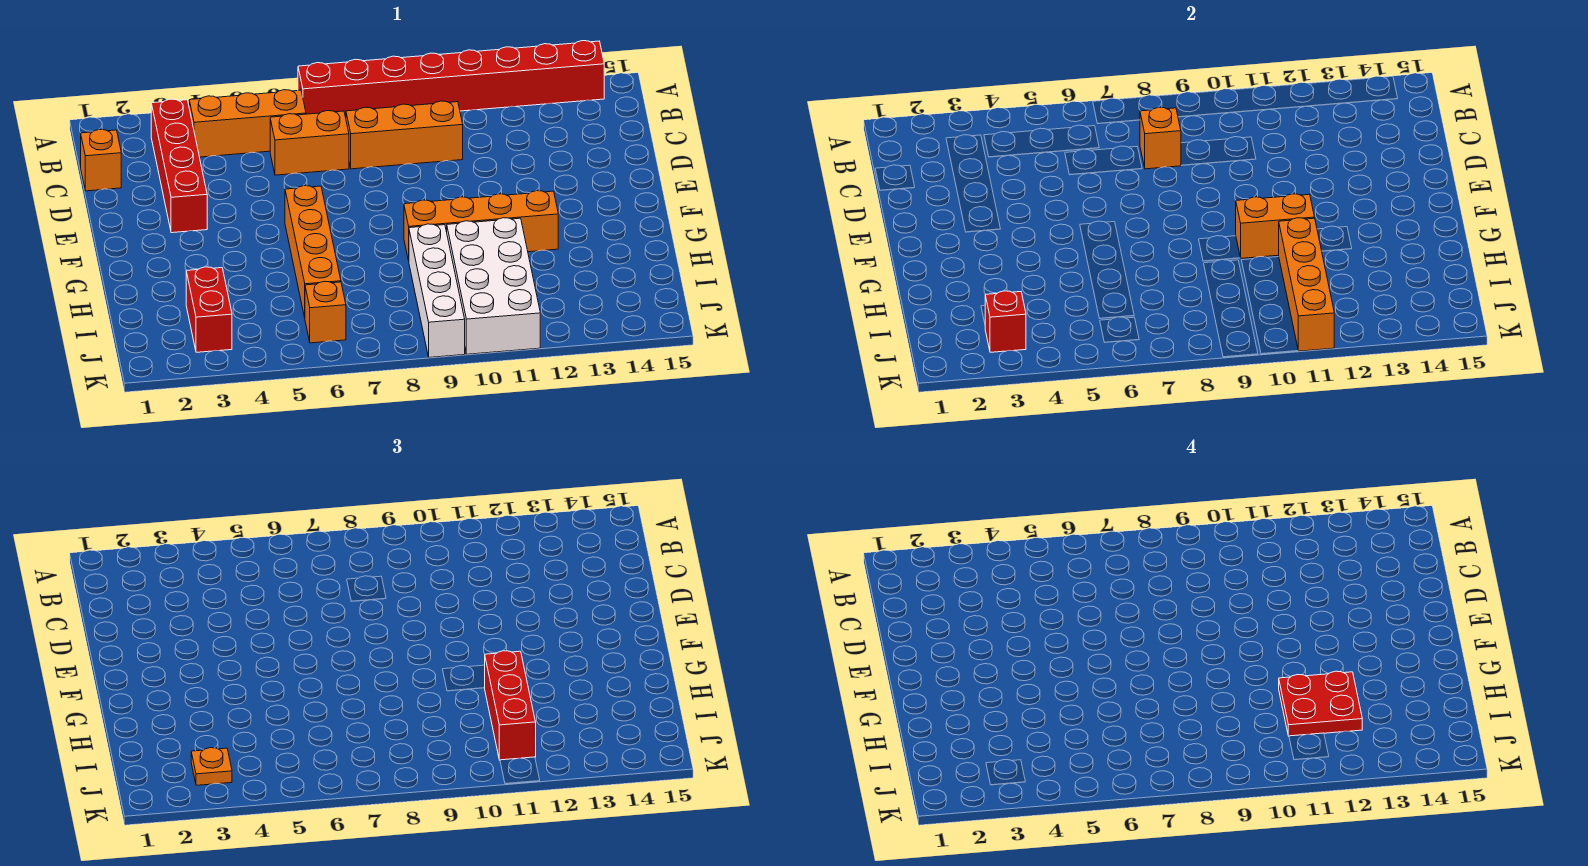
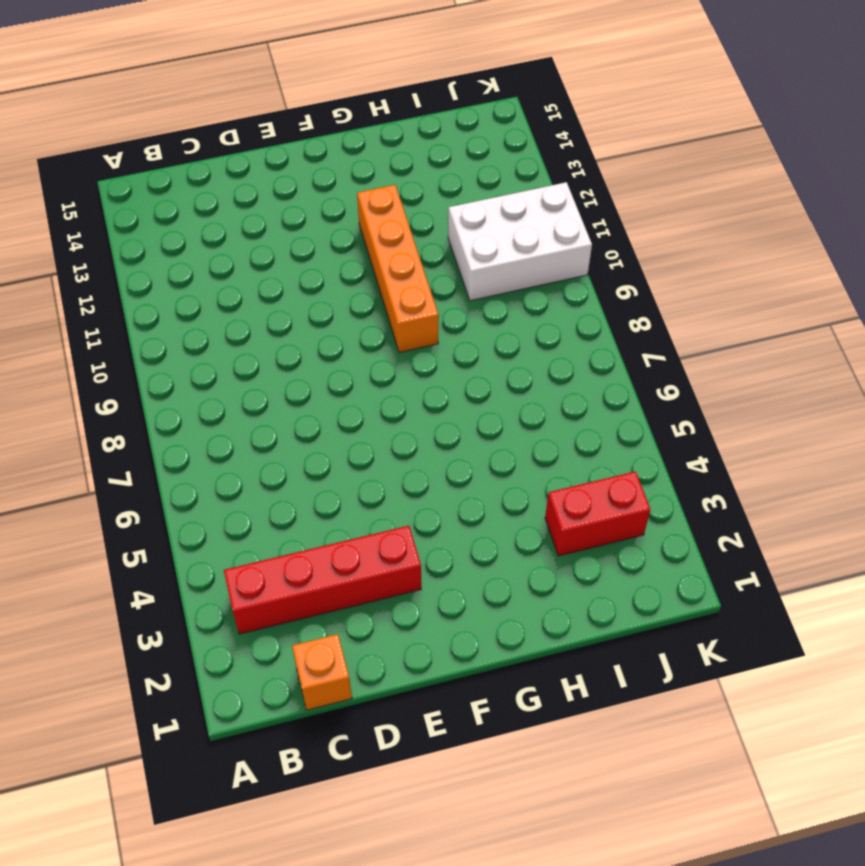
white brick I10:K11 level 1 -> white brick H10:K11 level 1
none -> red brick A7:A14 level 1
none -> orange brick B4:B6 level 1
none -> orange brick C6:C7 level 1

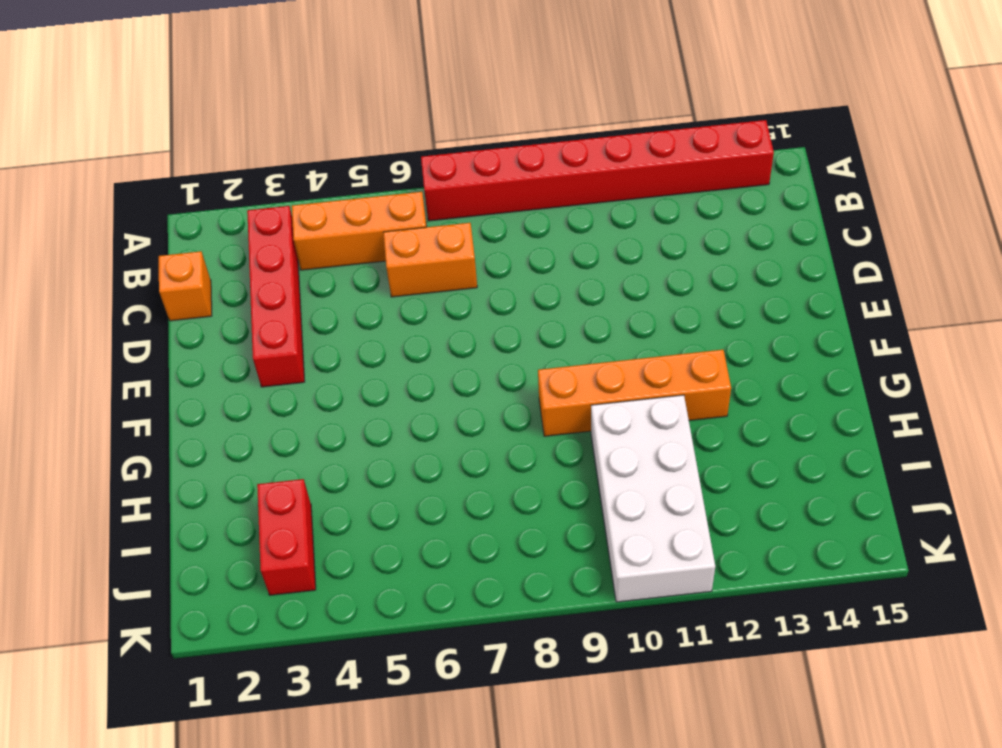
none -> orange brick C8:C10 level 1
none -> orange brick F6:I6 level 1
none -> white brick H9:K9 level 1

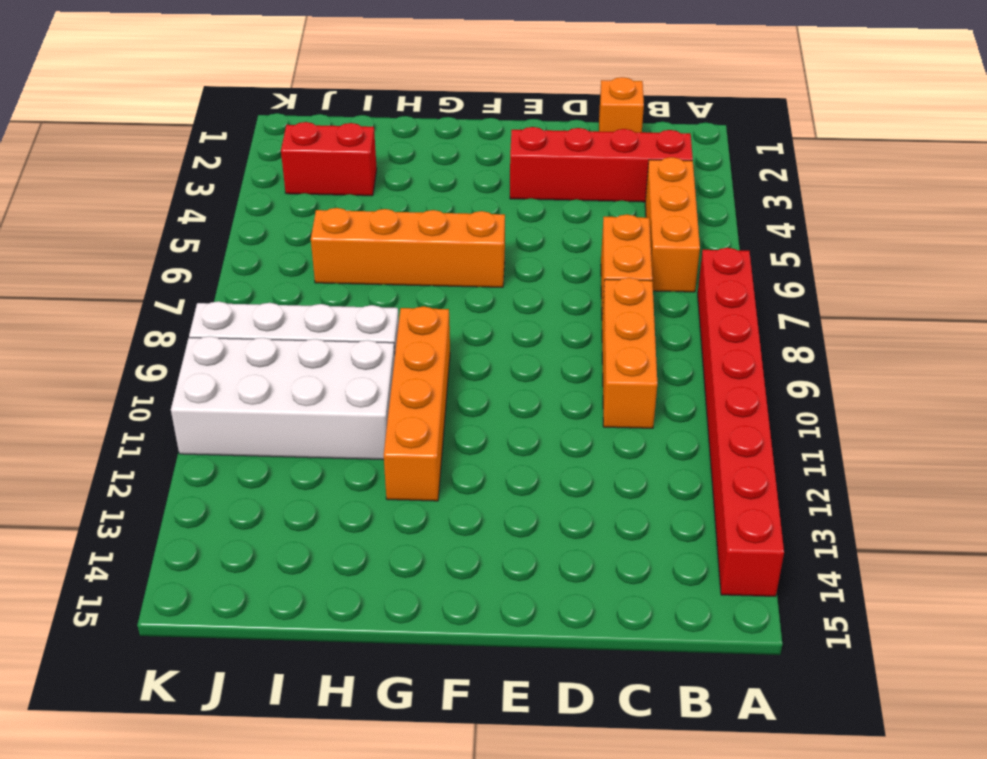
none -> orange brick J6 level 1
none -> orange brick C8 level 2
none -> orange brick G10:G11 level 2

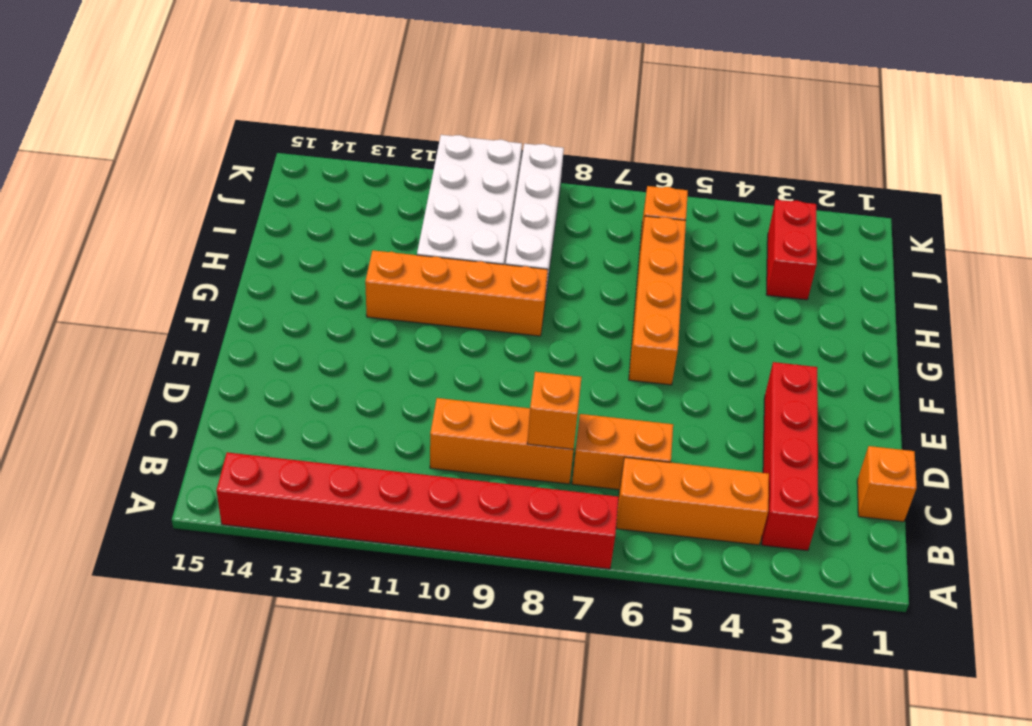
none -> orange brick G10:G11 level 2
none -> orange brick H11:K11 level 2
none -> red brick J3 level 2

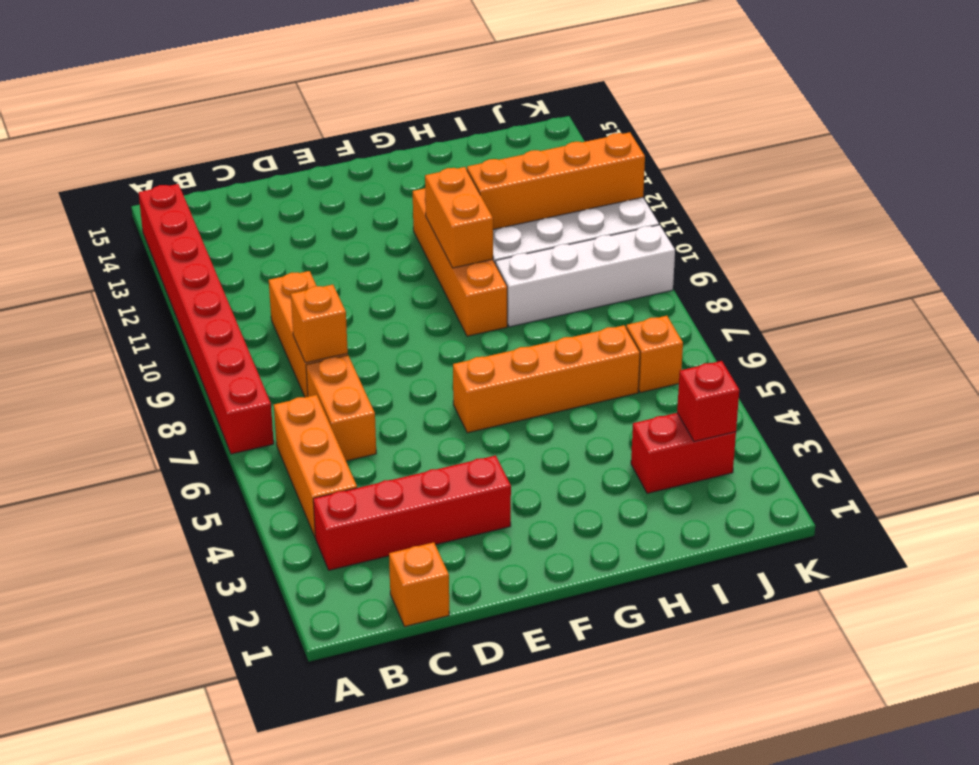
none -> red brick H11:J11 level 3
none -> orange plate J3 level 3
none -> red plate H11:I12 level 4

